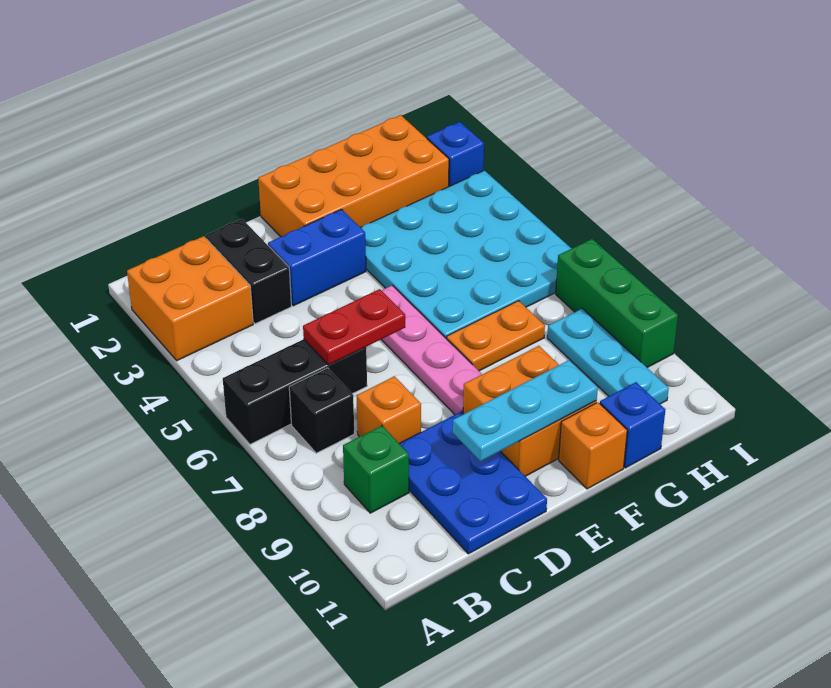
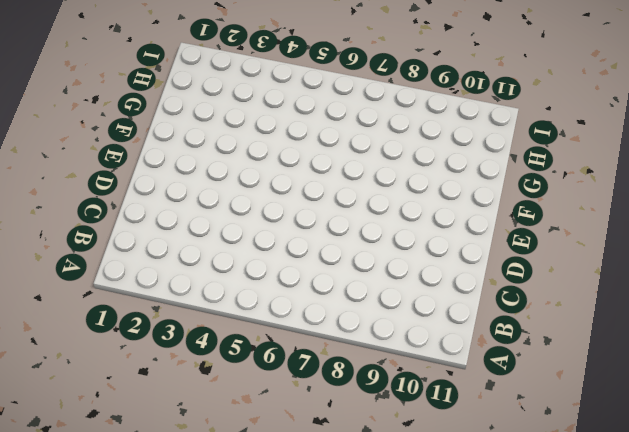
none -> orange brick A2:B3 level 1
none -> black brick A6:C6 level 1
none -> black brick B7 level 1

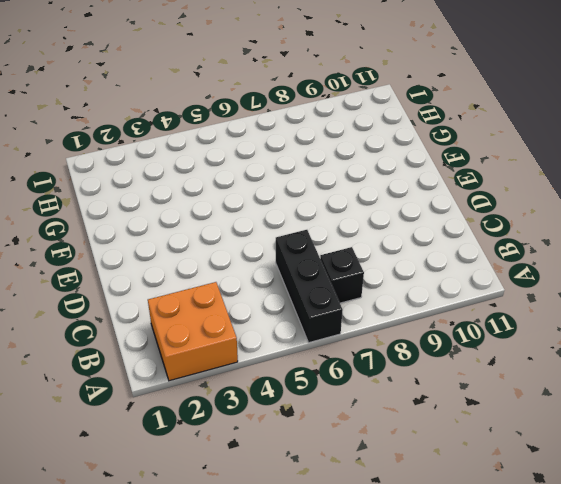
none -> green brick B9 level 1
none -> black brick C2:C3 level 1
none -> orange brick C8 level 1

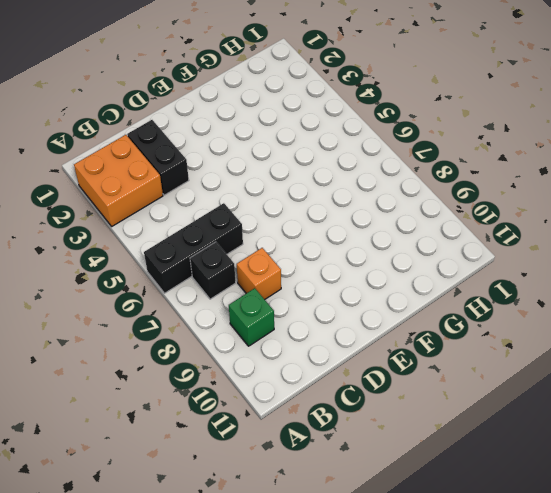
none -> blue plate C9:D11 level 1
none -> blue brick D3:E3 level 1
none -> orange brick E1:H2 level 1

